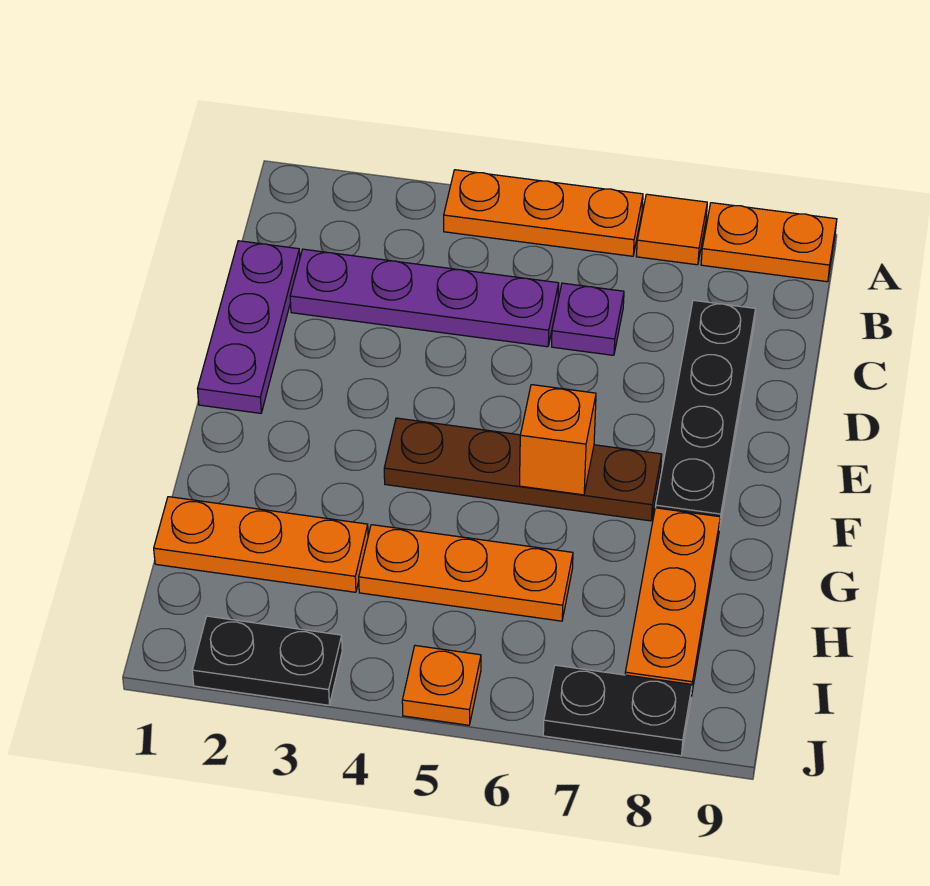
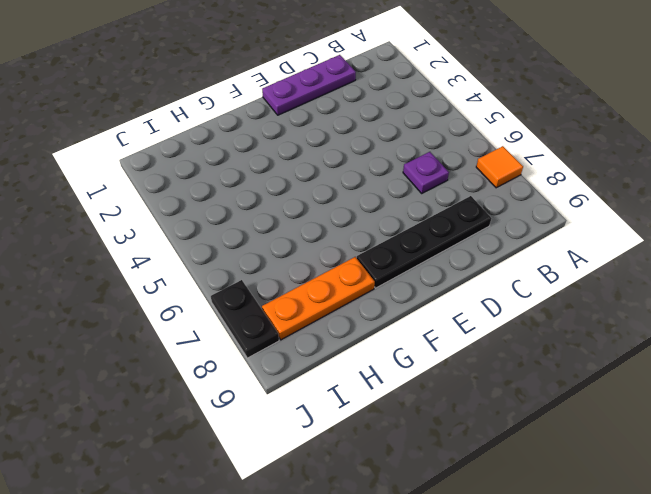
none -> orange plate A4:A6 level 1
none -> orange plate A8:A9 level 1
none -> purple plate C2:C5 level 1

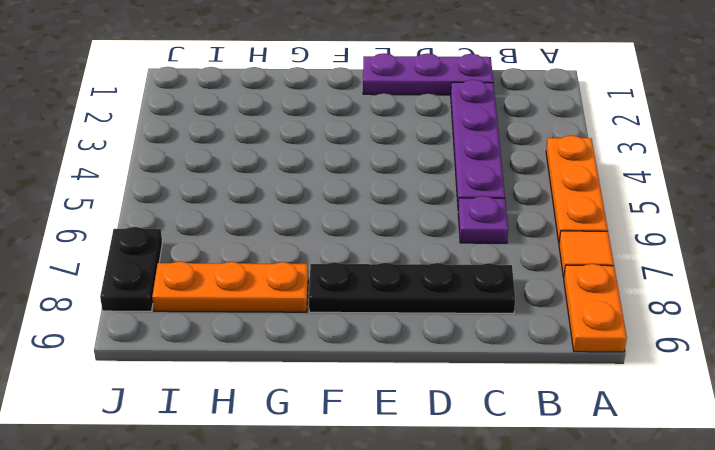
none -> brown plate F4:F7 level 1
none -> orange plate H1:H3 level 1
none -> orange plate H4:H6 level 1

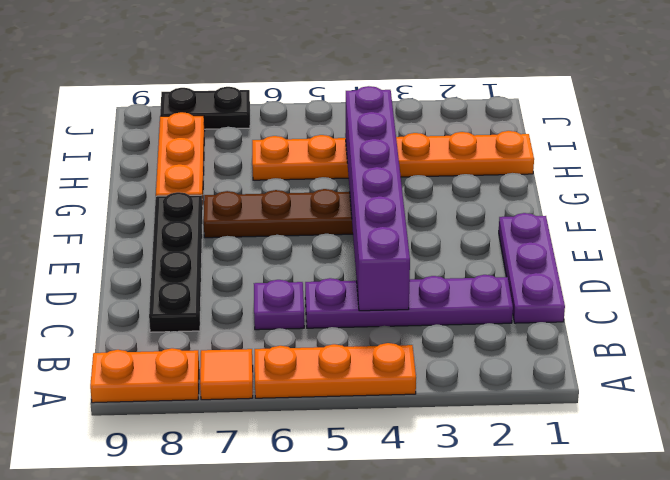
purple brick C4:H4 level 2 -> none
none -> black plate J2:J3 level 1
none -> orange plate J5 level 1
none -> orange brick F6 level 2

